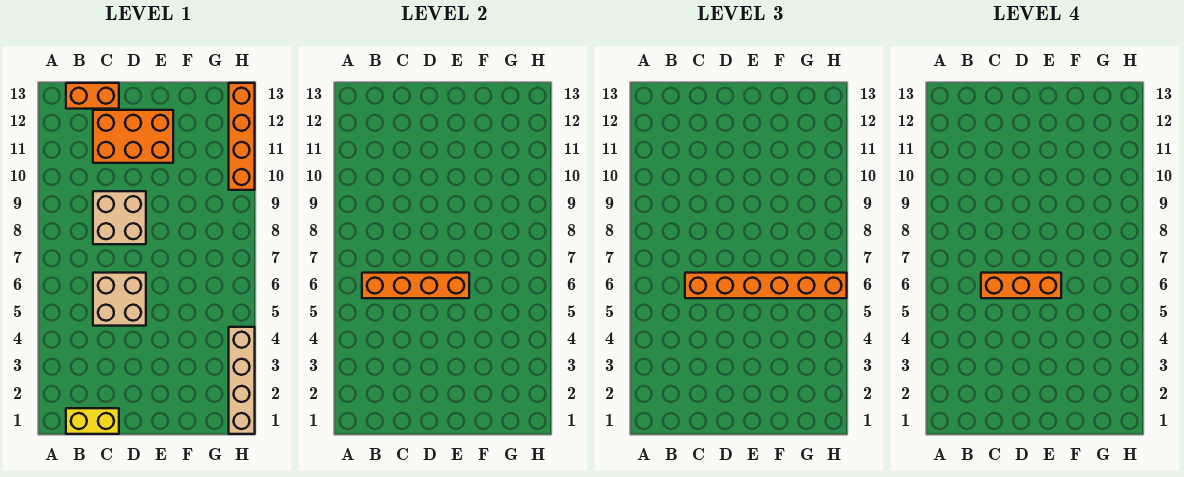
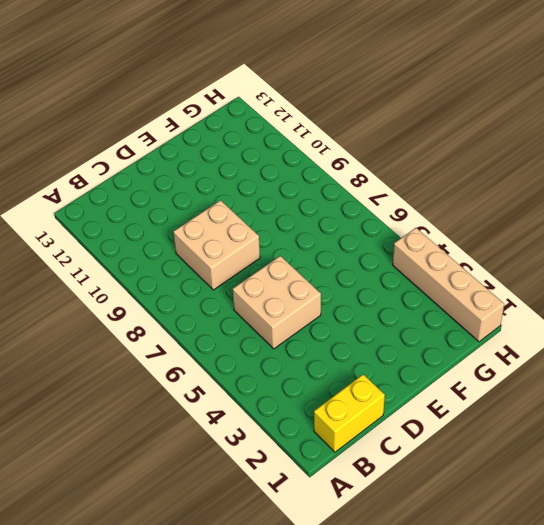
none -> orange brick B13:C13 level 1
none -> orange brick C11:E12 level 1

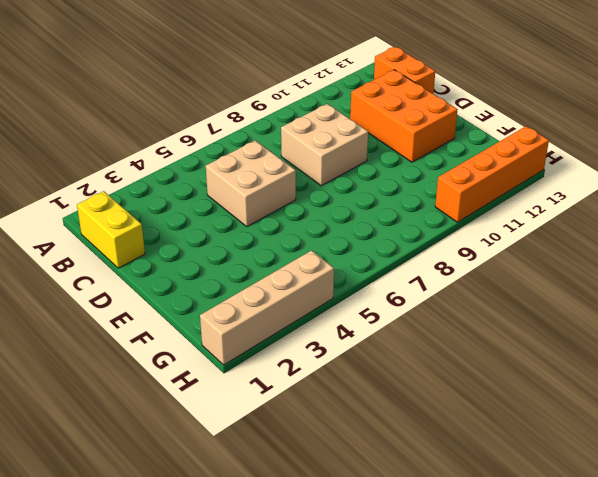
none -> orange brick B6:E6 level 2
none -> orange brick C6:H6 level 3

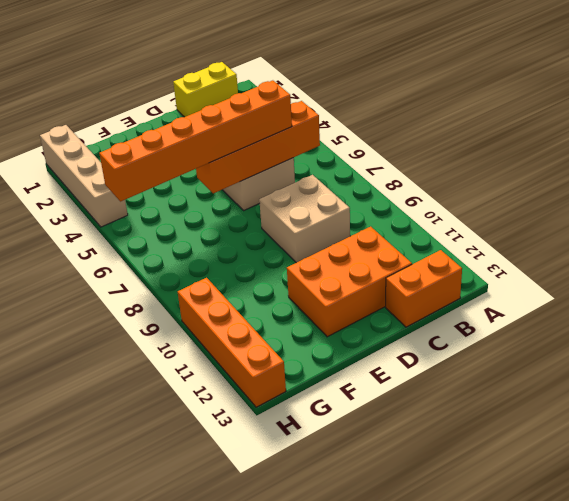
none -> orange brick C6:E6 level 4

